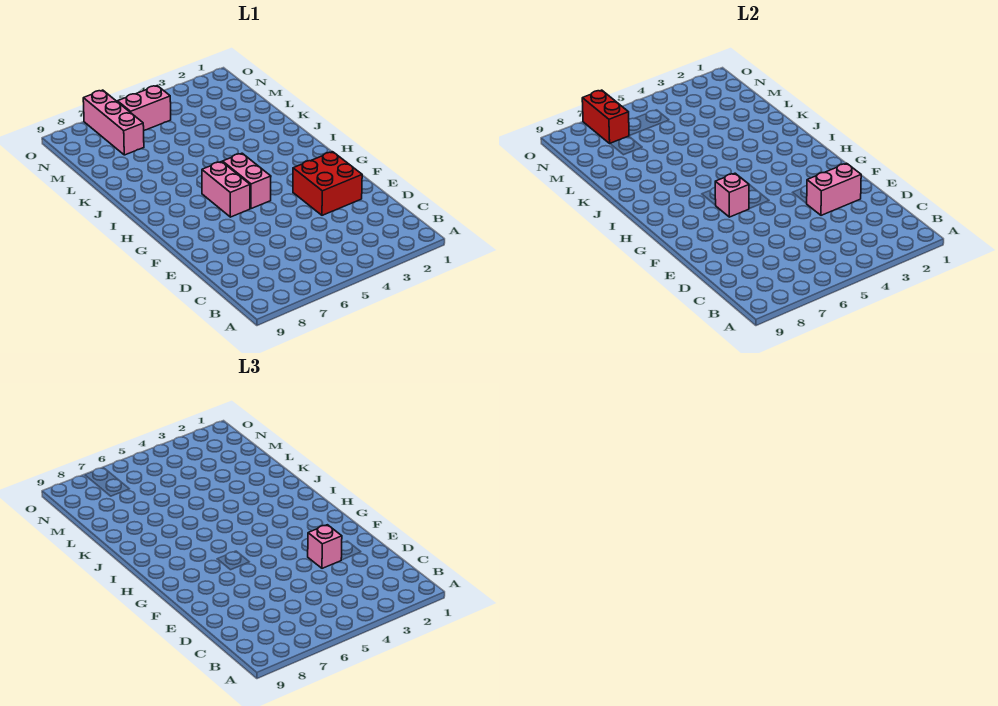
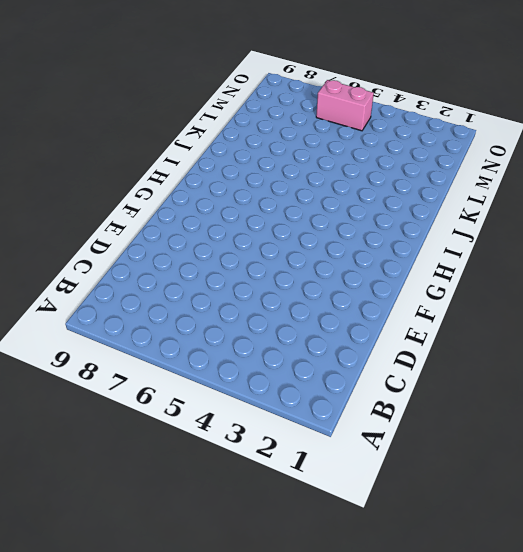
none -> red brick E2:F3 level 1
none -> pink brick G5:H5 level 1

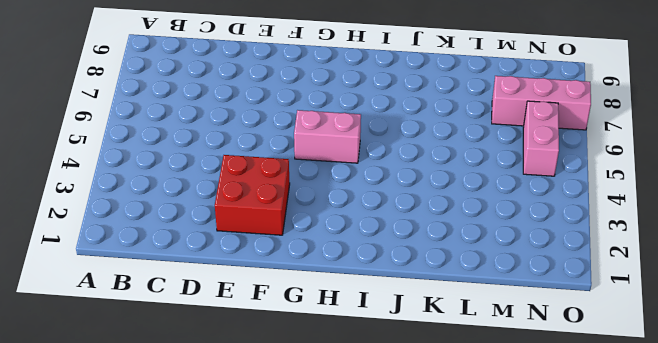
none -> pink brick G6:H6 level 1
none -> pink brick E2:E3 level 2

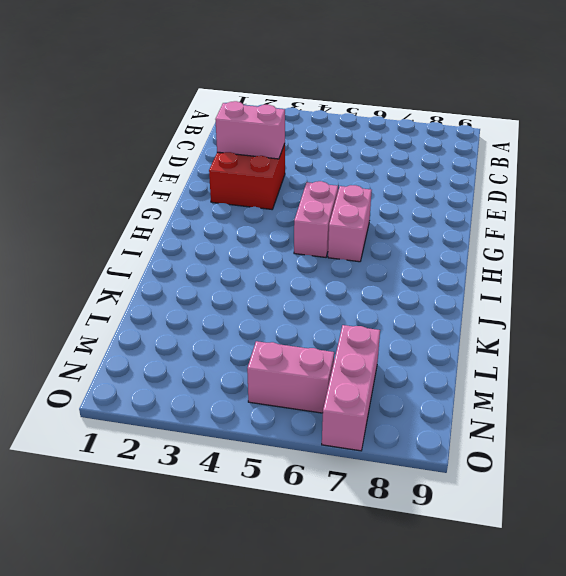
none -> pink brick G6 level 2
none -> red brick N7:O7 level 2

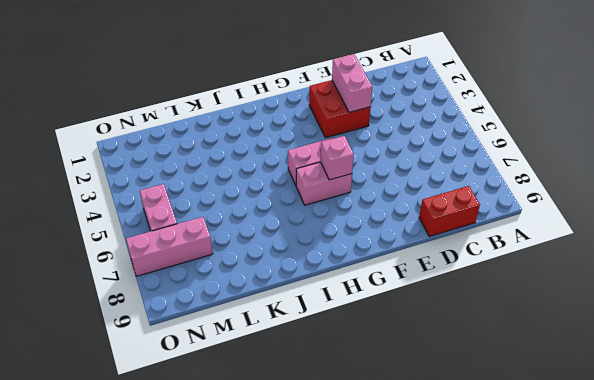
red brick C9:D9 level 1 -> red brick N7:O7 level 2
none -> pink brick E3 level 3

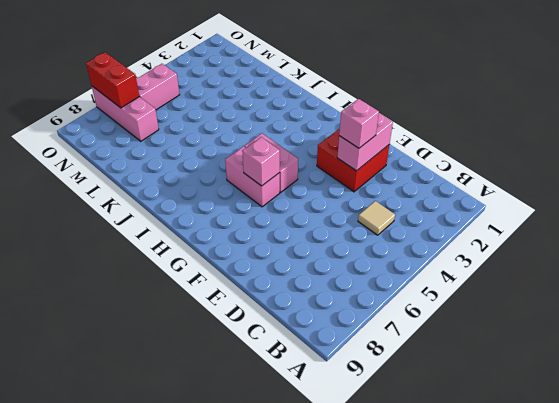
tan tile C4 level 1 -> none

